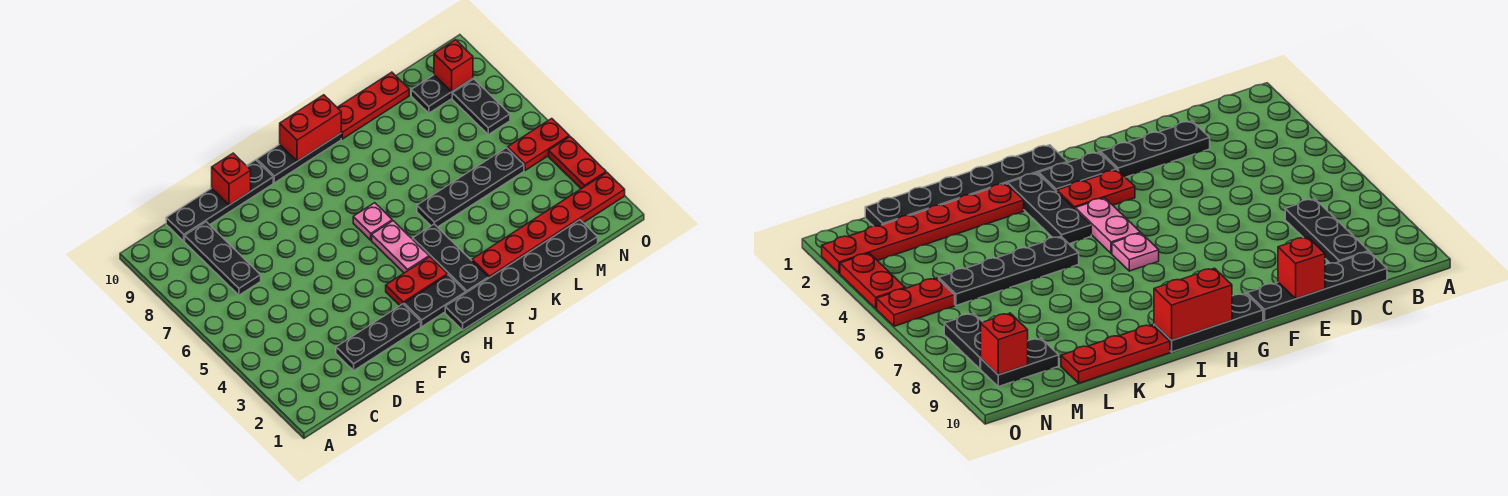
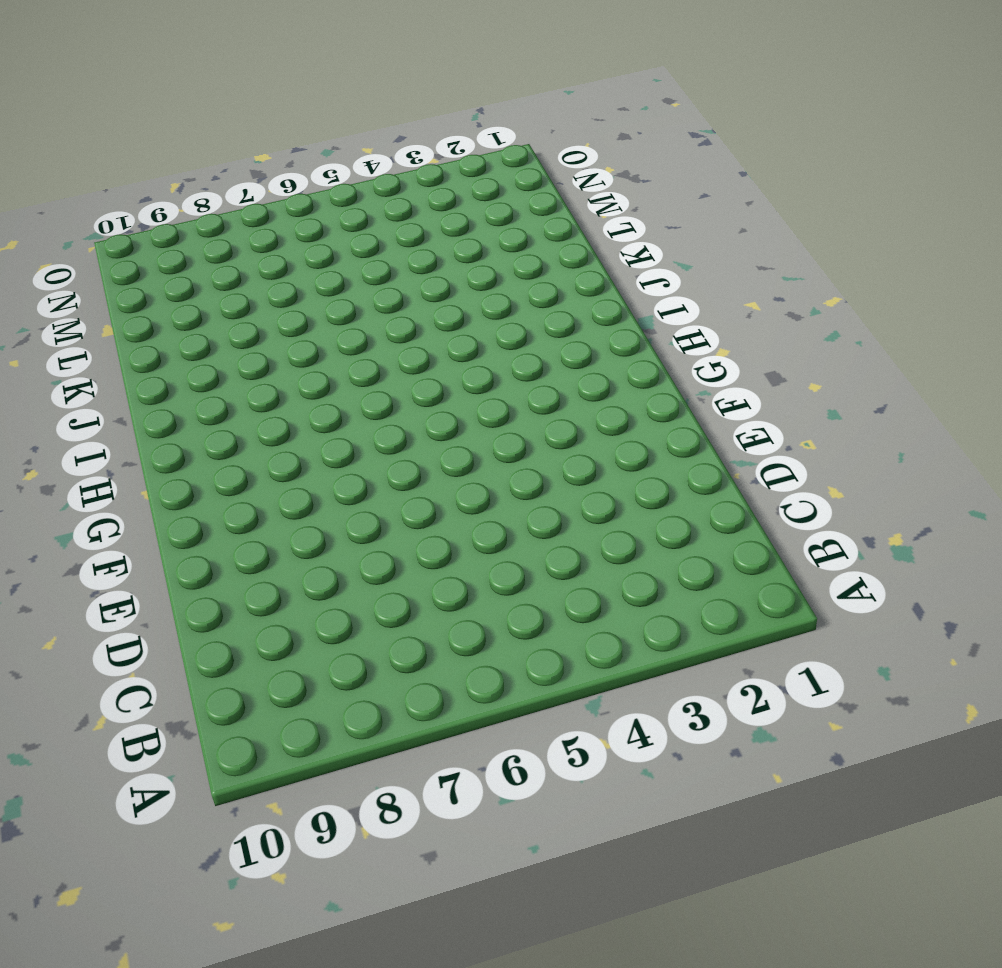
none -> black plate C7:C9 level 1
none -> black plate C10:F10 level 1
none -> black plate D2:F2 level 1

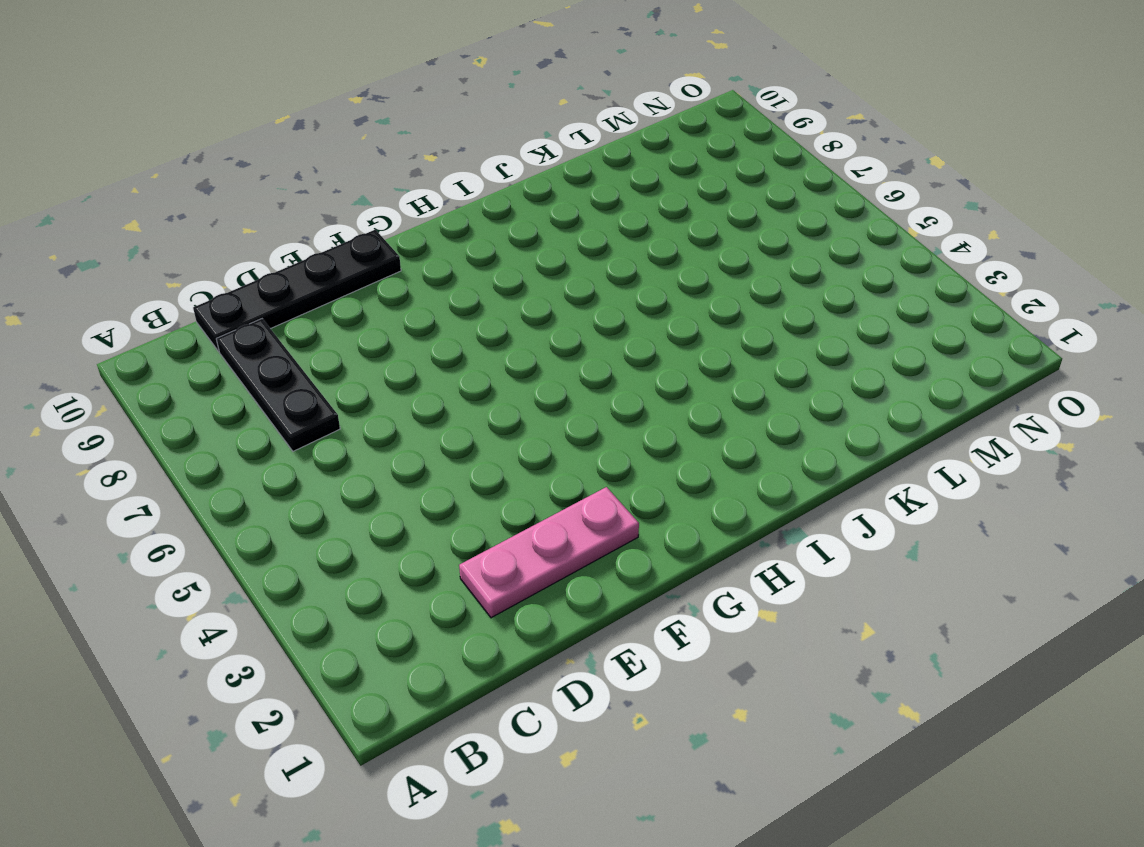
pink plate D2:F2 level 1 -> black plate D2:F2 level 1
none -> black plate G2:H2 level 1
none -> red plate G3:H3 level 1
none -> black plate G10:I10 level 1

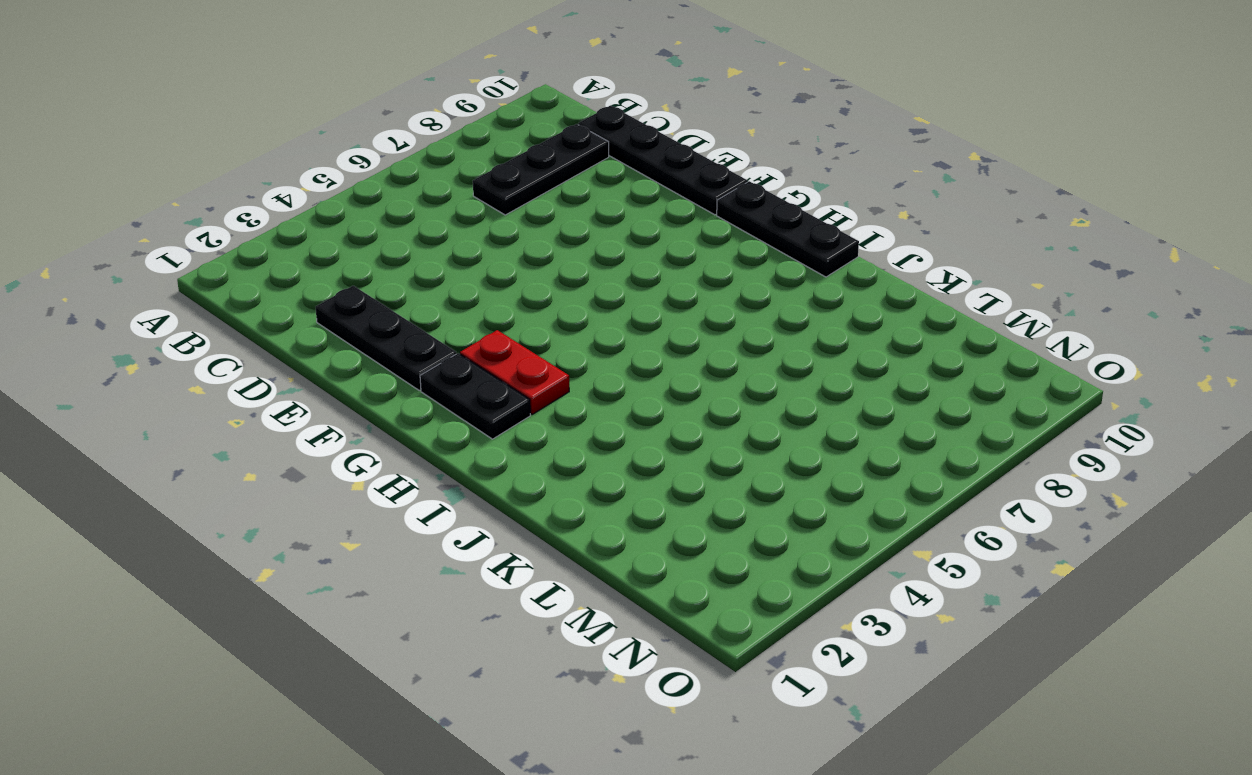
none -> black plate H1:M1 level 1
none -> pink plate H4:H5 level 1
none -> pink plate H6 level 1

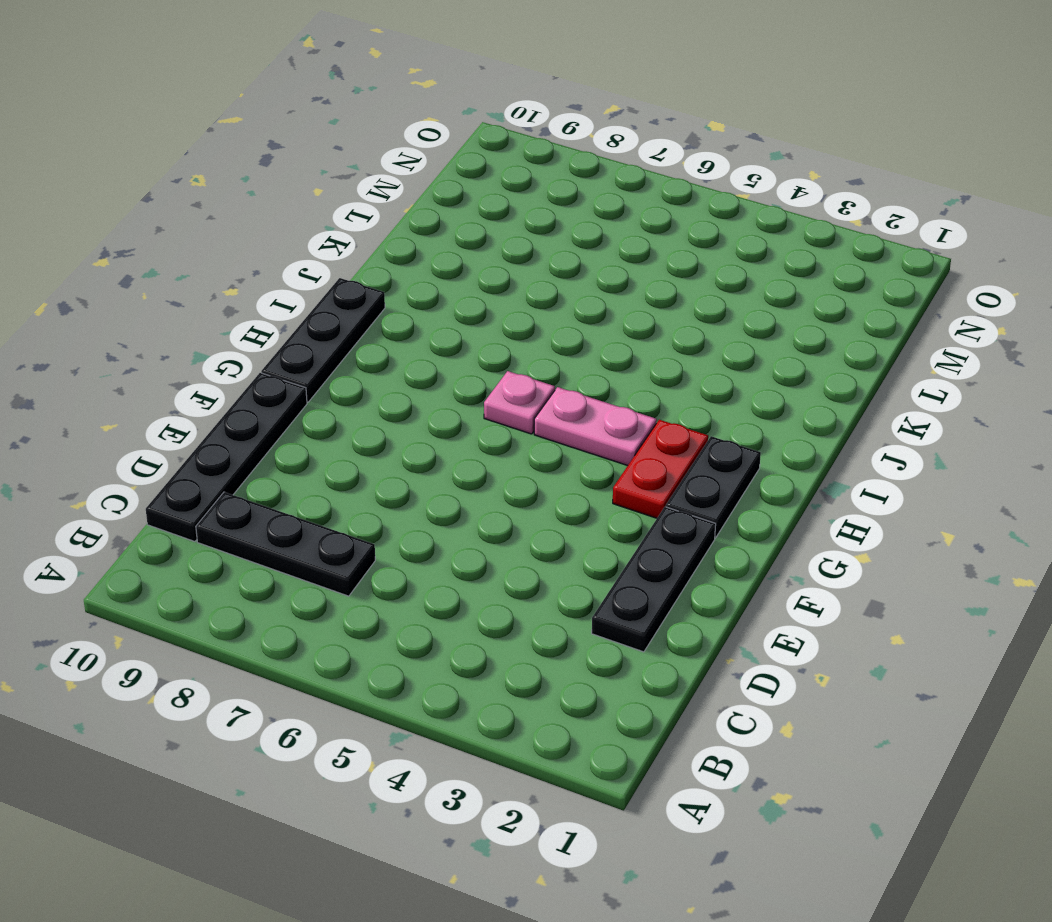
none -> black plate H1:M1 level 1
none -> black plate I2:I4 level 1
none -> red plate J2:O2 level 1

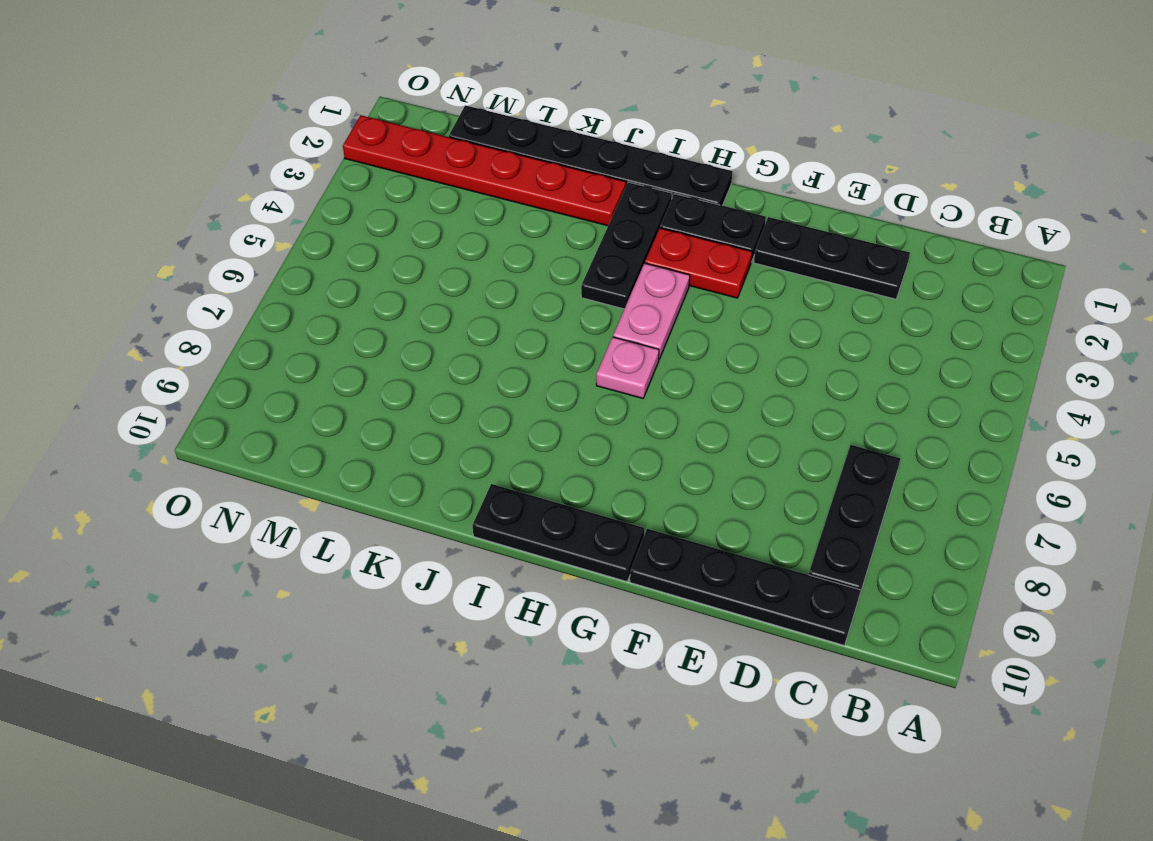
none -> black plate J5:M5 level 1
none -> red plate J10:L10 level 1
none -> black plate M9:N9 level 1

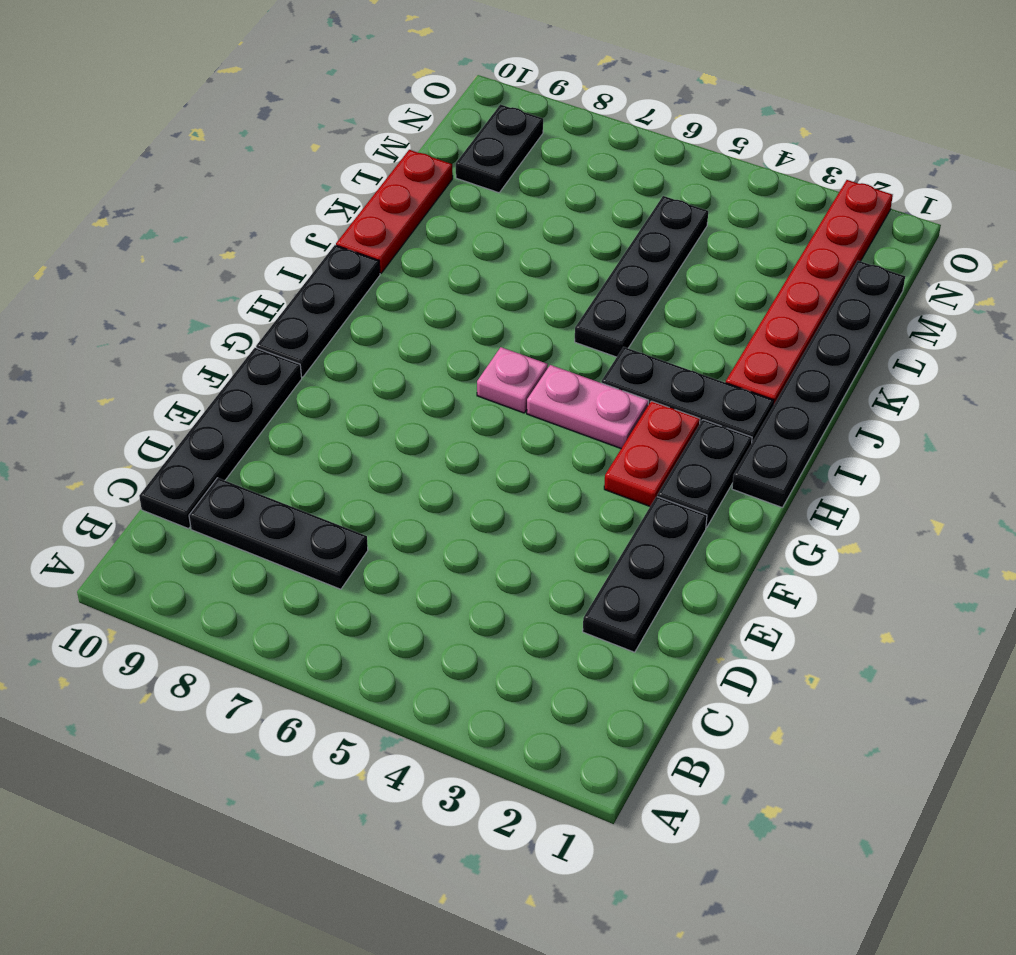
none -> red plate N5:O5 level 1
none -> black plate N7:N8 level 1
none -> red plate O3:O4 level 1

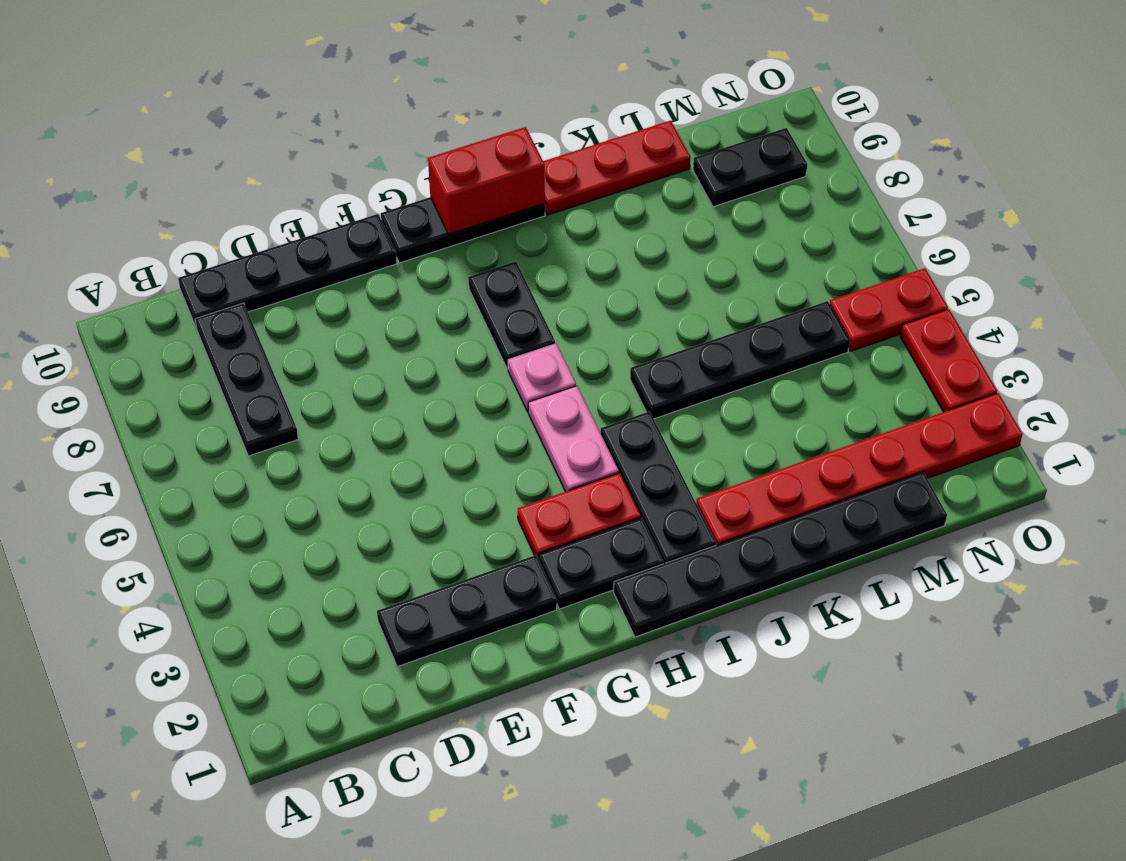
black plate H7:H8 level 1 -> black plate N7:N8 level 1
none -> red brick E10 level 2
none -> red brick N9 level 2

